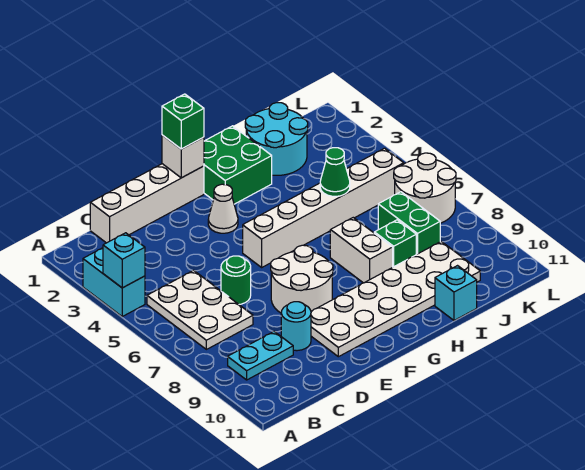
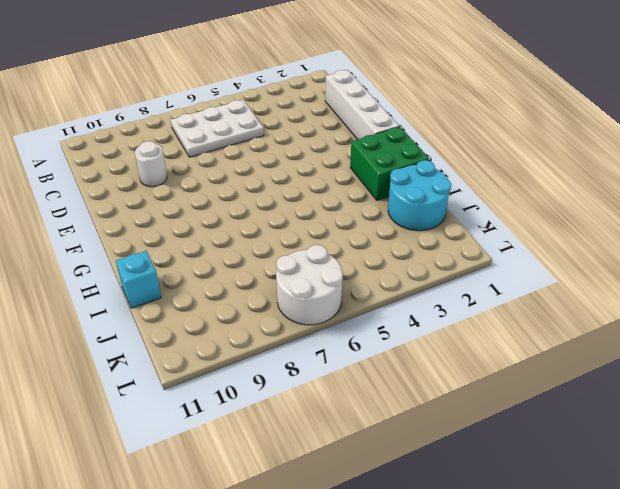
white round brick D9 level 1 -> cyan round brick D9 level 1
none -> cyan brick A3:A4 level 1
none -> cyan plate B9:C9 level 1
none -> green round brick D6 level 1

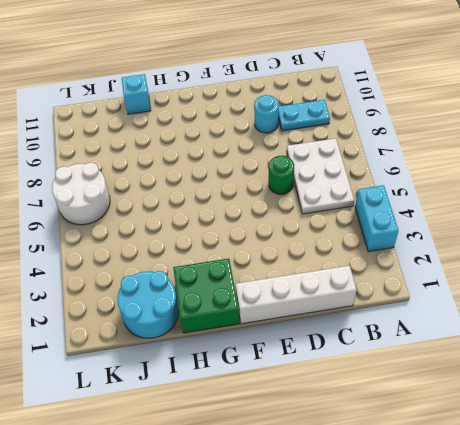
none -> white round brick E7:F8 level 1
none -> white plate E9:J10 level 1
none -> white cone F3 level 1

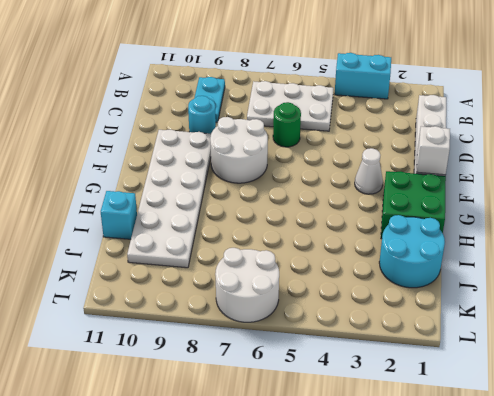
none -> white brick F5:K5 level 1
none -> white brick H7:H8 level 1
none -> green brick I8 level 1

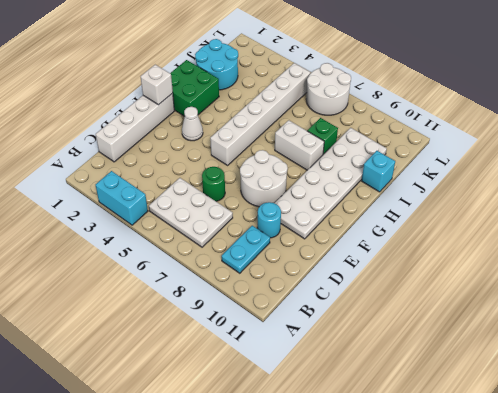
none -> green brick J7:J8 level 1
none -> cyan brick A4 level 2
none -> green cone I5 level 2

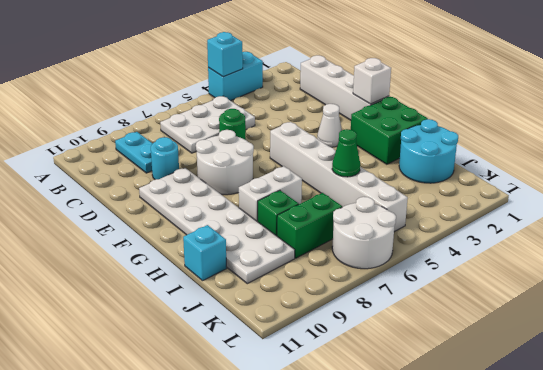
none -> green brick F1 level 3

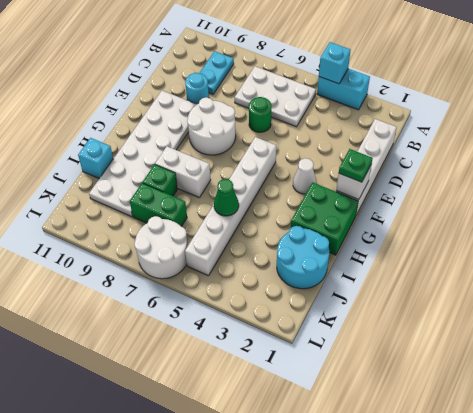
green plate F1 level 3 -> green brick F1 level 3

